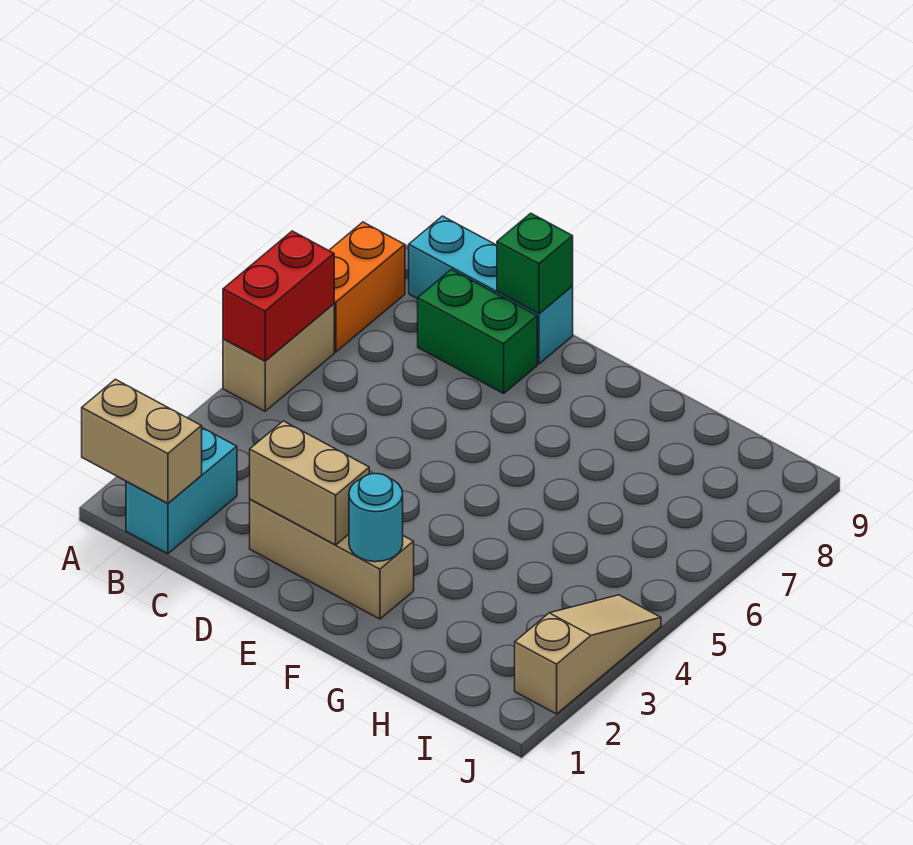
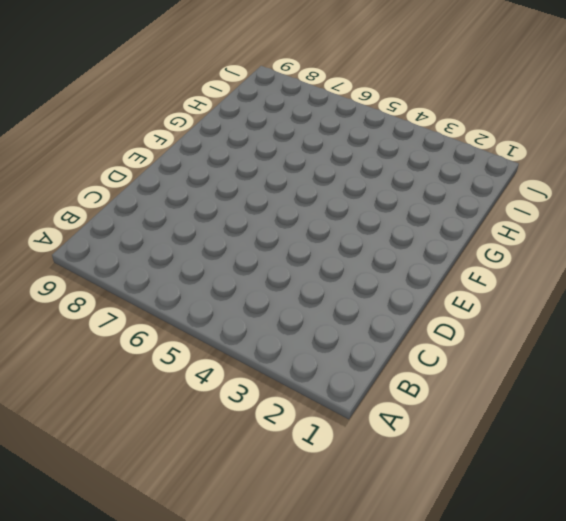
none -> tan brick A5:A6 level 1
none -> orange brick A7:A8 level 1
none -> cyan brick B1:B2 level 1

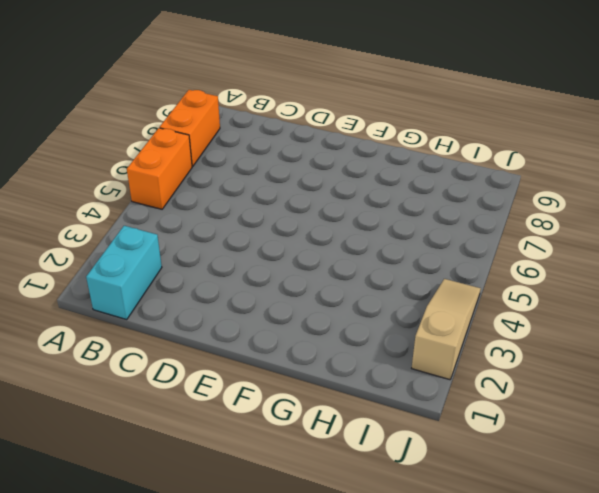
orange brick A5:A6 level 1 -> tan brick A5:A6 level 1
none -> cyan brick B9:D9 level 1
none -> green brick C8:D8 level 1
none -> tan brick D2:F2 level 1

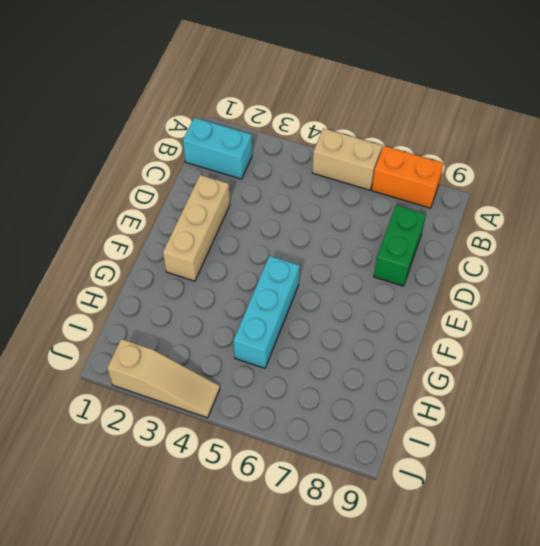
cyan brick F5:H5 level 1 -> cyan brick B9:D9 level 1
none -> tan brick A1:B1 level 2
none -> red brick A5:A6 level 2
none -> tan brick D2:E2 level 2

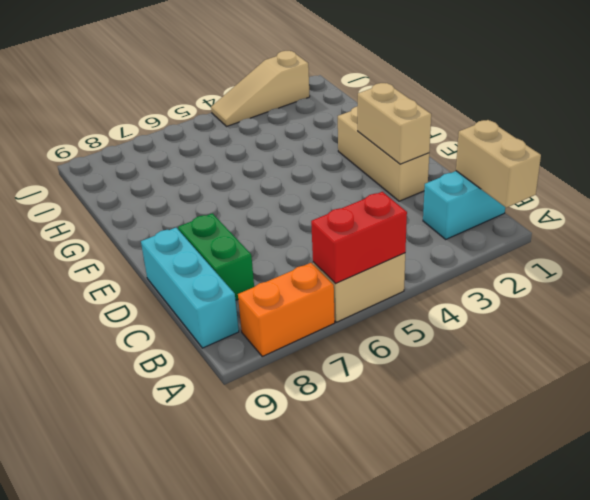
none -> green brick D9 level 2
none -> cyan round brick F2 level 2

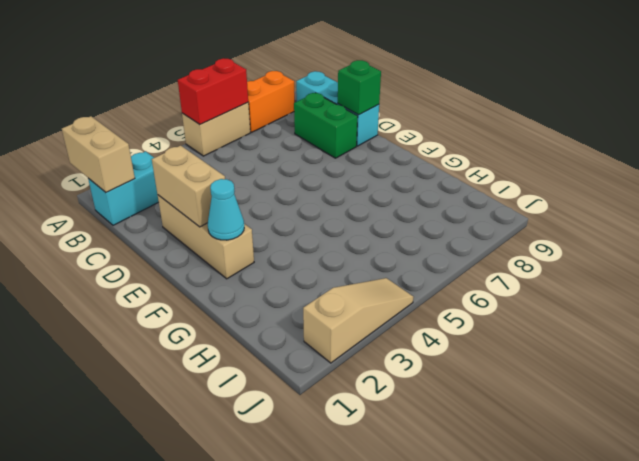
cyan cone F2 level 2 -> cyan round brick F2 level 2

